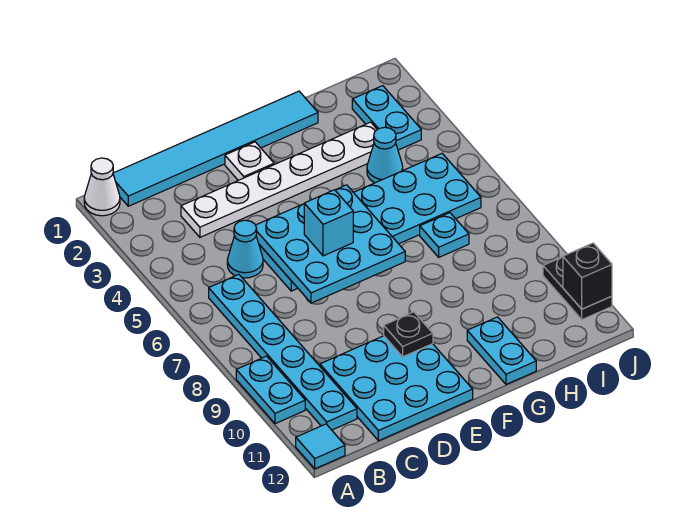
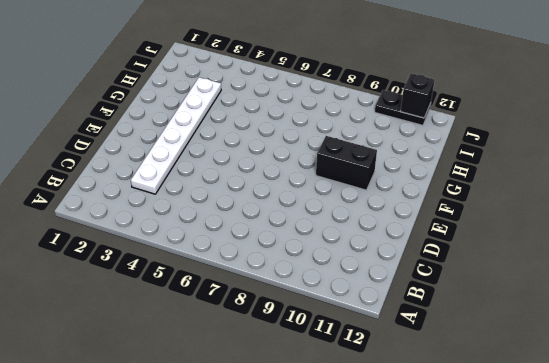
black brick F9:F10 level 1 -> none
none -> white cone A1 level 1
none -> cyan plate A9:A10 level 1
none -> cyan tile A12 level 1

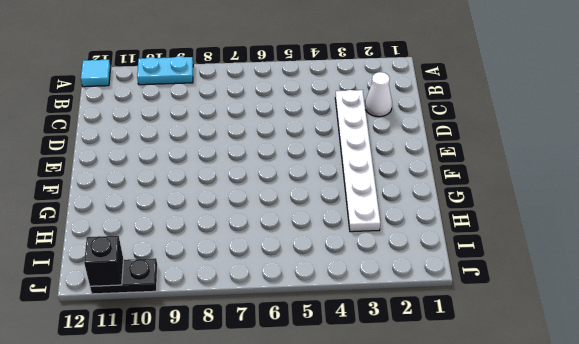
white cone C2 level 1 -> white cone A1 level 1
none -> cyan tile B1:G1 level 1
none -> cyan plate B6:B11 level 1
none -> cyan cone C5 level 1

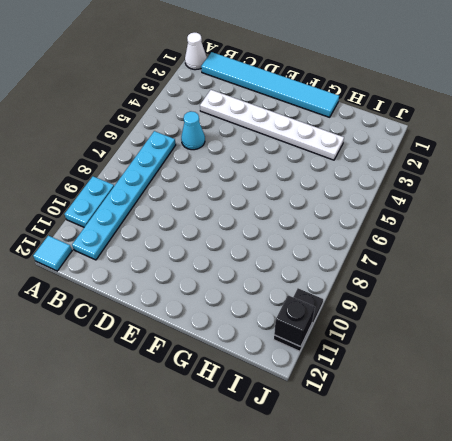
none -> cyan plate C10:E12 level 1
none -> cyan plate D5:I6 level 1
none -> white plate E2 level 1

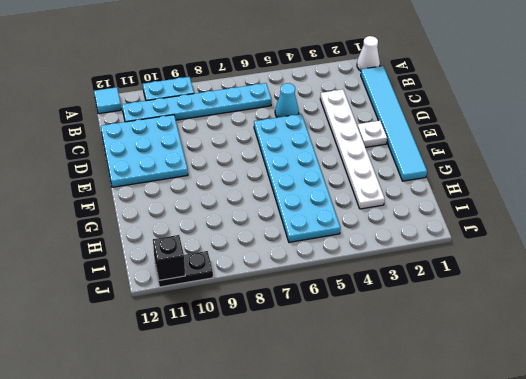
none -> cyan plate G11:G12 level 1
none -> cyan cone H4 level 1
none -> cyan plate H7 level 1

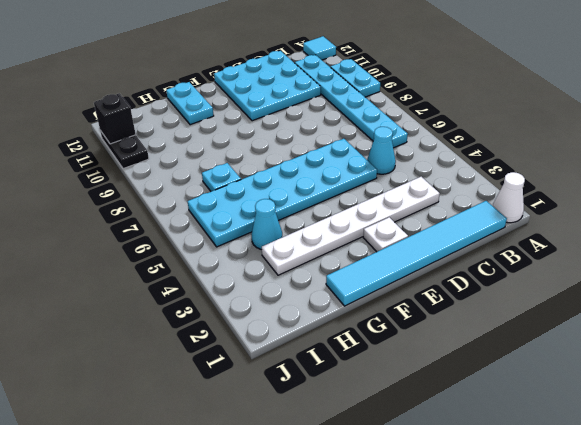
none -> cyan plate I2:I3 level 1
none -> cyan plate D5:F7 level 2
none -> black plate E10 level 2

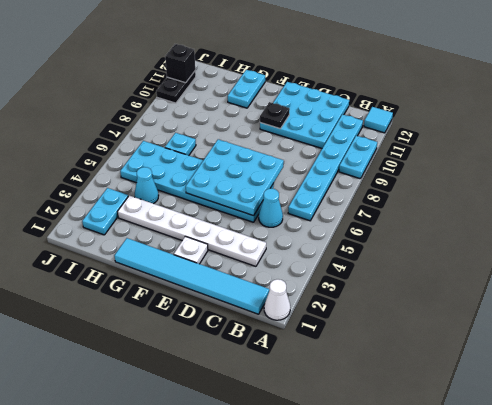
none -> cyan brick E6 level 3

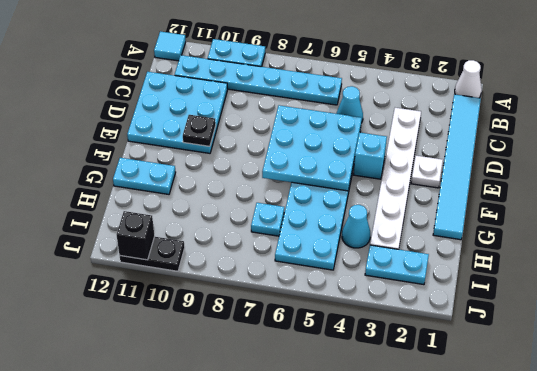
cyan brick E4 level 1 -> cyan brick E6 level 3

